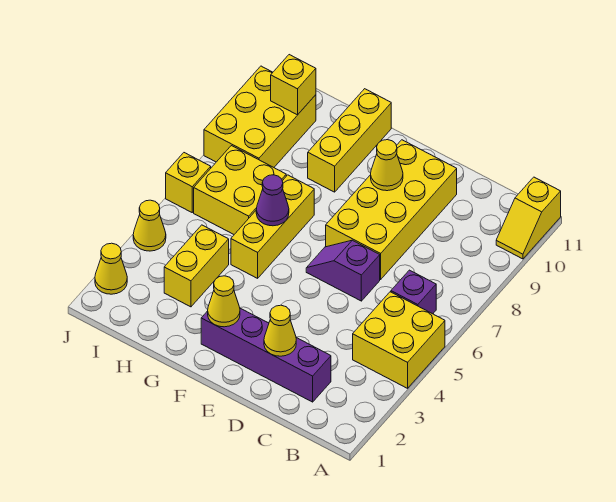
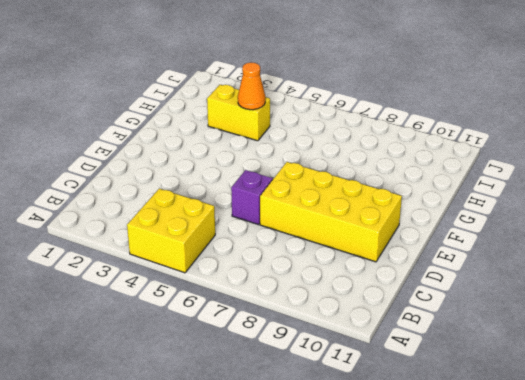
orange cone H4 level 2 -> none
none -> yellow slope A10:A11 level 1 top 11
none -> purple brick B6 level 1
none -> purple brick C2:F2 level 1

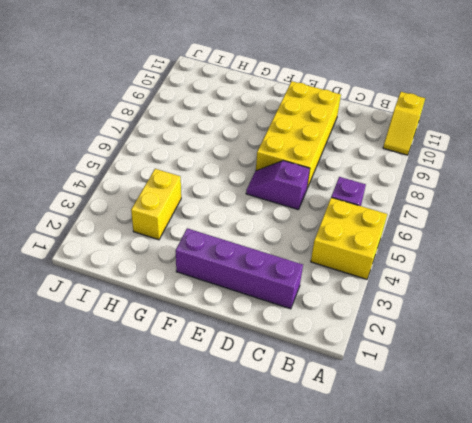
none -> yellow brick G5:G7 level 1
none -> yellow brick G9:G11 level 1
none -> yellow brick H6:I7 level 1

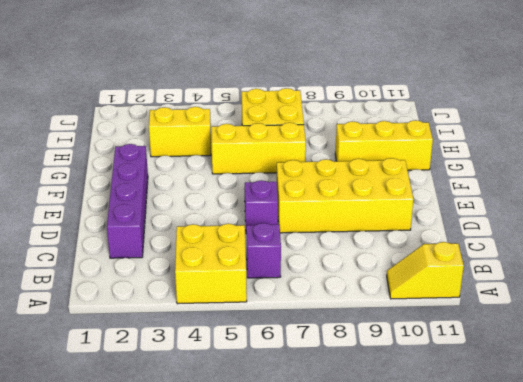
none -> yellow brick I8:J10 level 1
none -> yellow cone J2 level 1
none -> yellow cone J4 level 1

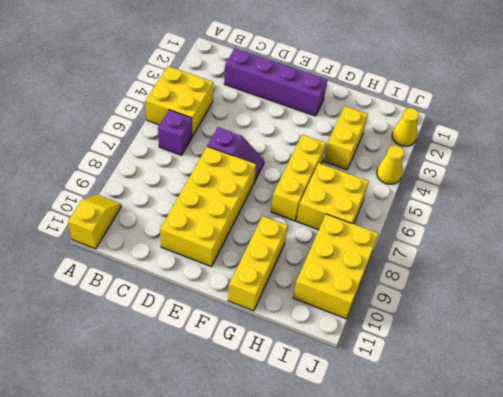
none -> yellow brick J6 level 1
none -> yellow cone D2 level 2
none -> yellow cone E9 level 2

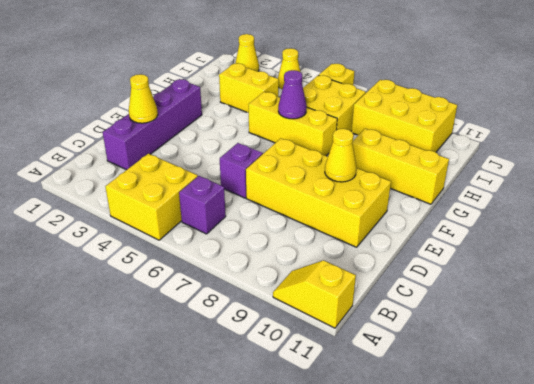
none -> yellow cone F2 level 2
none -> yellow brick I10 level 2

